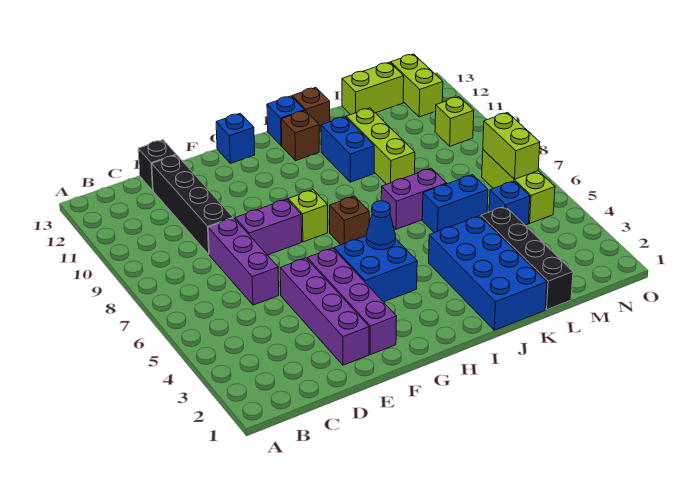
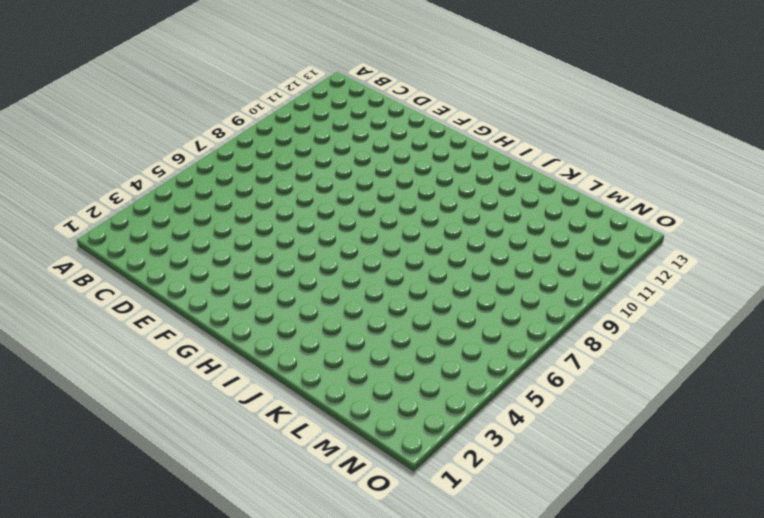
none -> purple brick D6:D8 level 1
none -> black brick D9:D12 level 1
none -> black brick D13 level 1

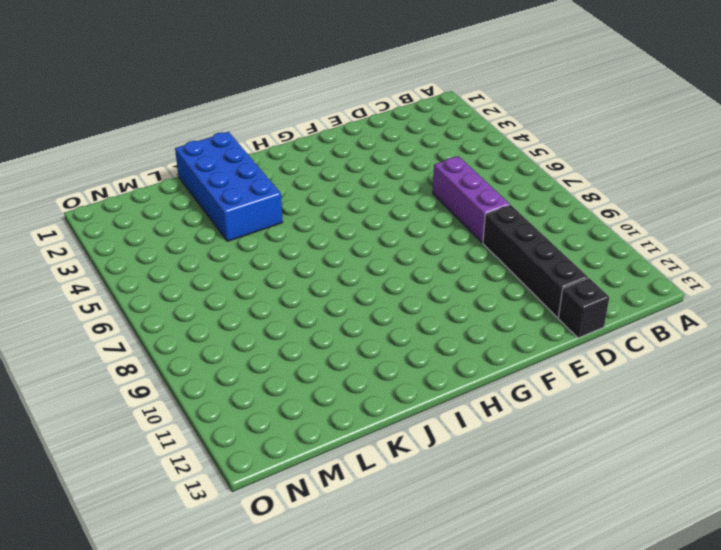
none -> purple brick E2:E5 level 1
none -> purple brick E8:F8 level 1
none -> purple brick F2:F5 level 1

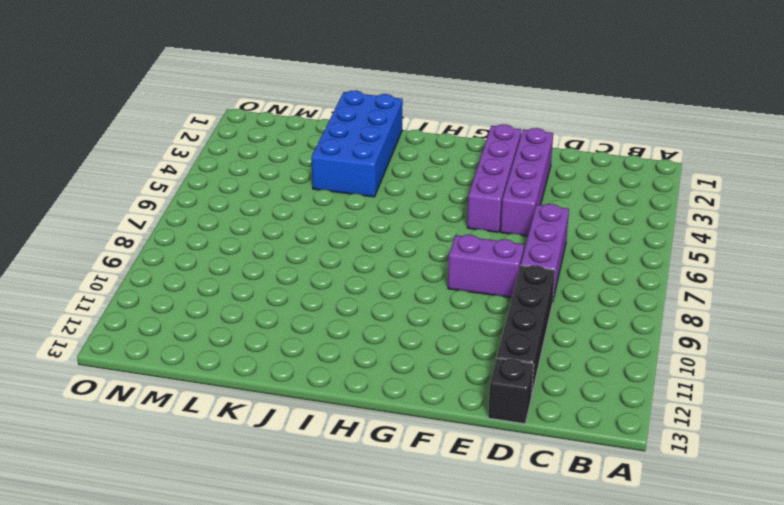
none -> blue brick G4:H5 level 1
none -> lime brick G8 level 1
none -> blue brick G13 level 1

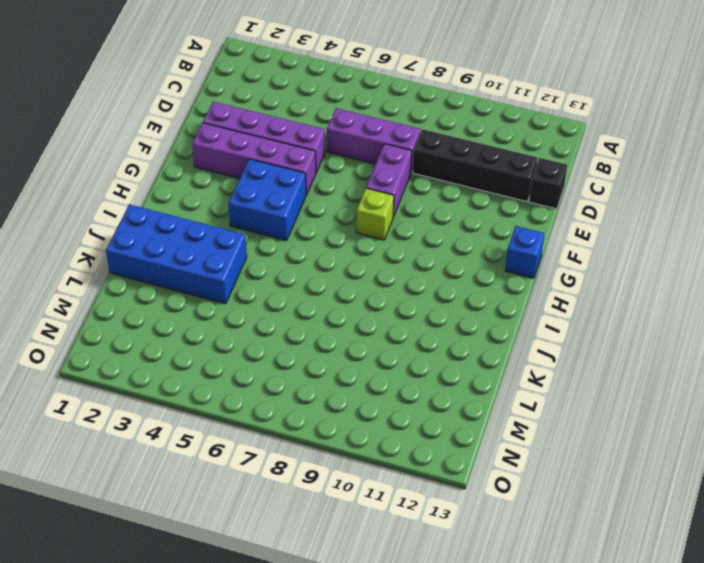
none -> brown brick H7 level 1
none -> brown brick I12 level 1
none -> blue brick I13 level 1

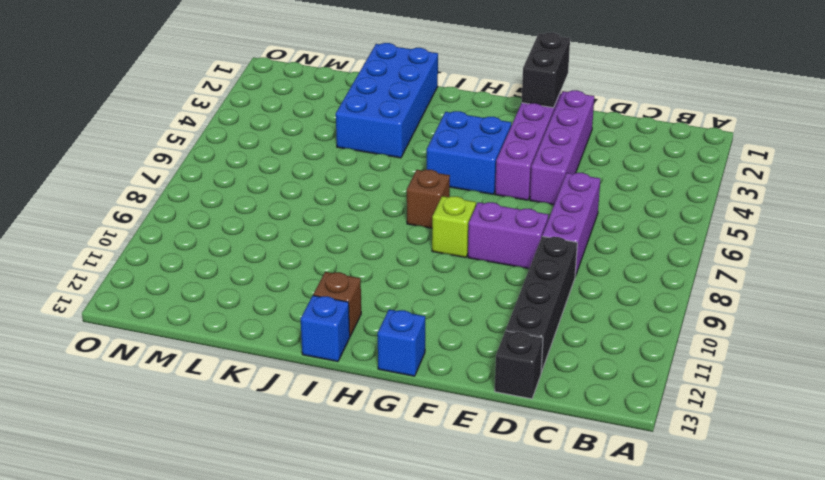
black brick F1:F2 level 2 -> none
none -> purple brick J7:K7 level 1
none -> blue brick J10:J11 level 1
none -> brown brick J13 level 1

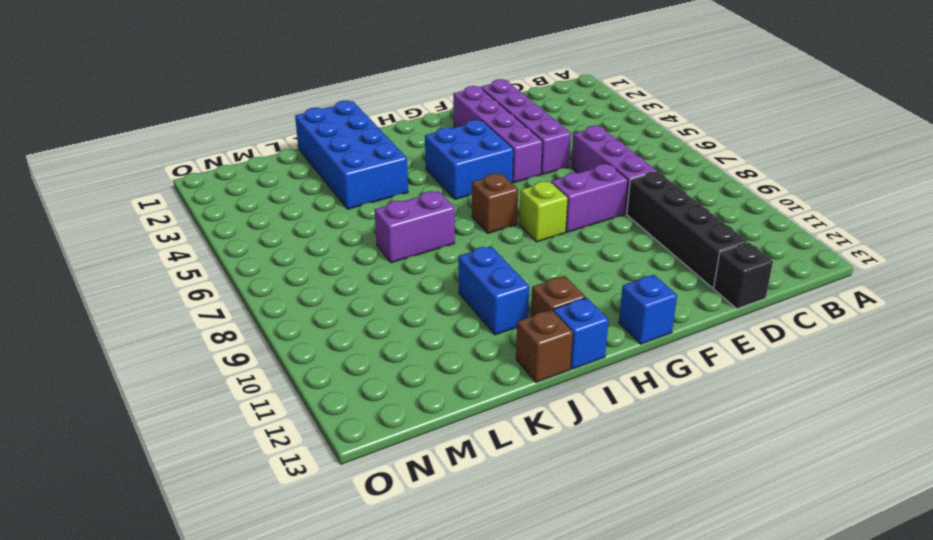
none -> blue brick K6:L6 level 1
none -> lime brick K9:K11 level 1
none -> black brick L1:L4 level 1

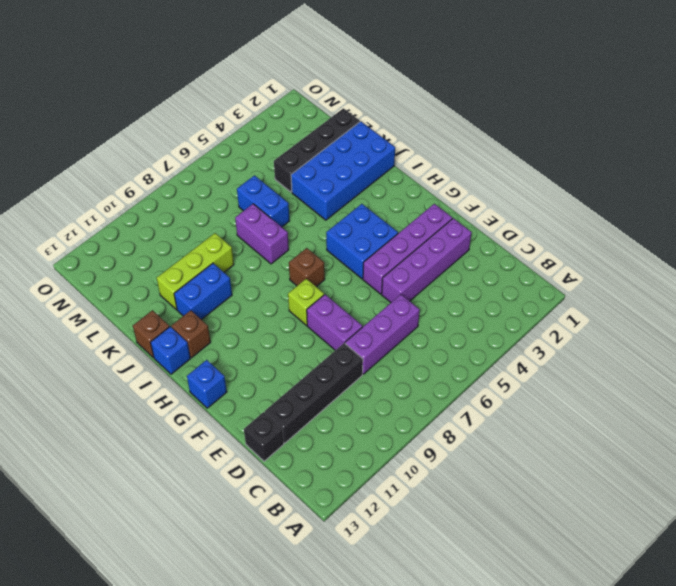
none -> lime brick L13:M13 level 1
none -> blue brick M5 level 1
none -> lime brick N5:N7 level 1

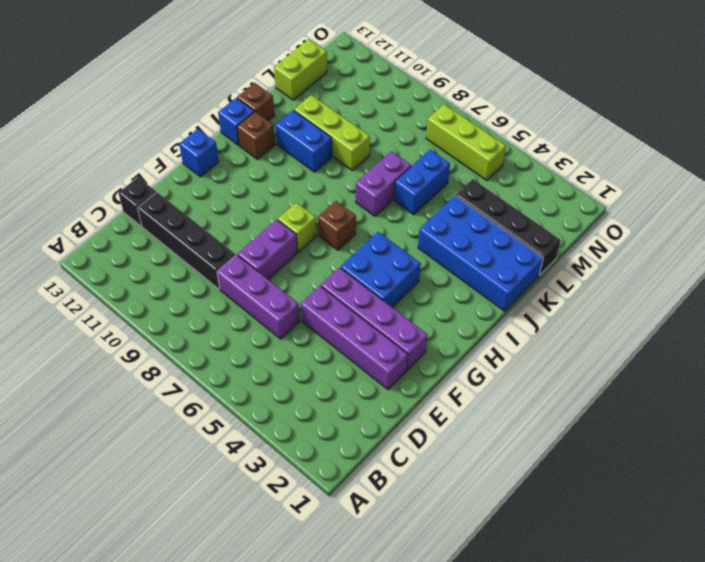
none -> blue brick M5 level 1
none -> lime brick N10 level 1
none -> lime brick N12:N13 level 1

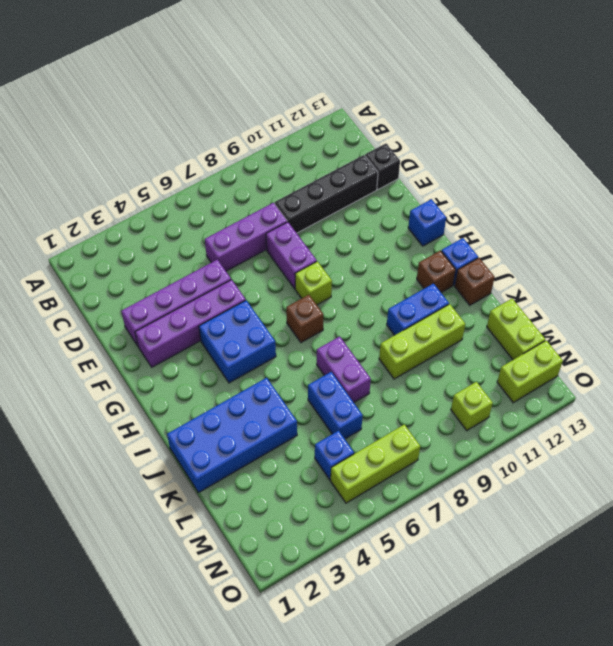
none -> black brick L1:L4 level 1
none -> blue cone H5 level 2
none -> lime brick N6:N7 level 2

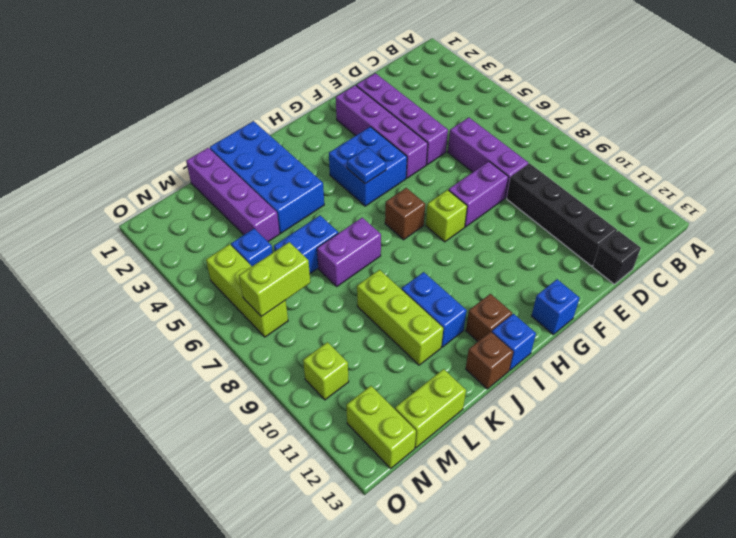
blue plate H5 level 2 -> blue cone H5 level 2
purple brick L1:L4 level 1 -> black brick L1:L4 level 1
lime brick M7:N7 level 2 -> lime brick N6:N7 level 2

